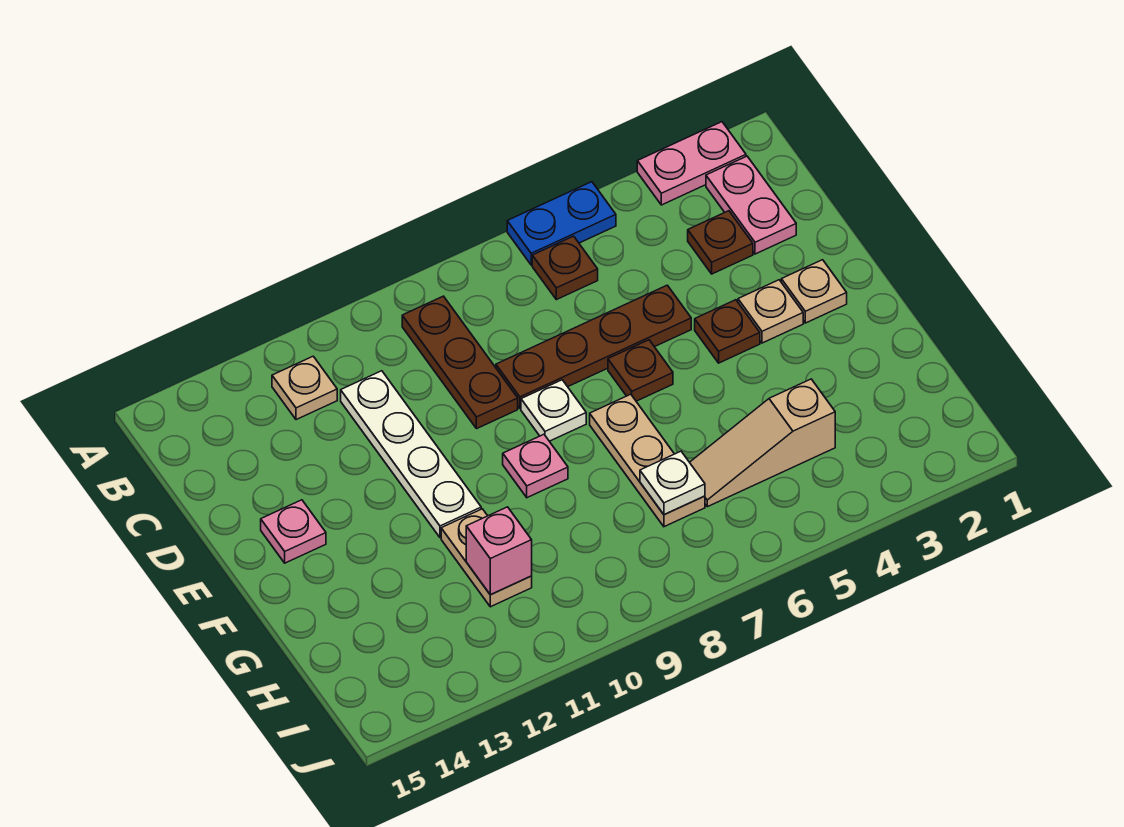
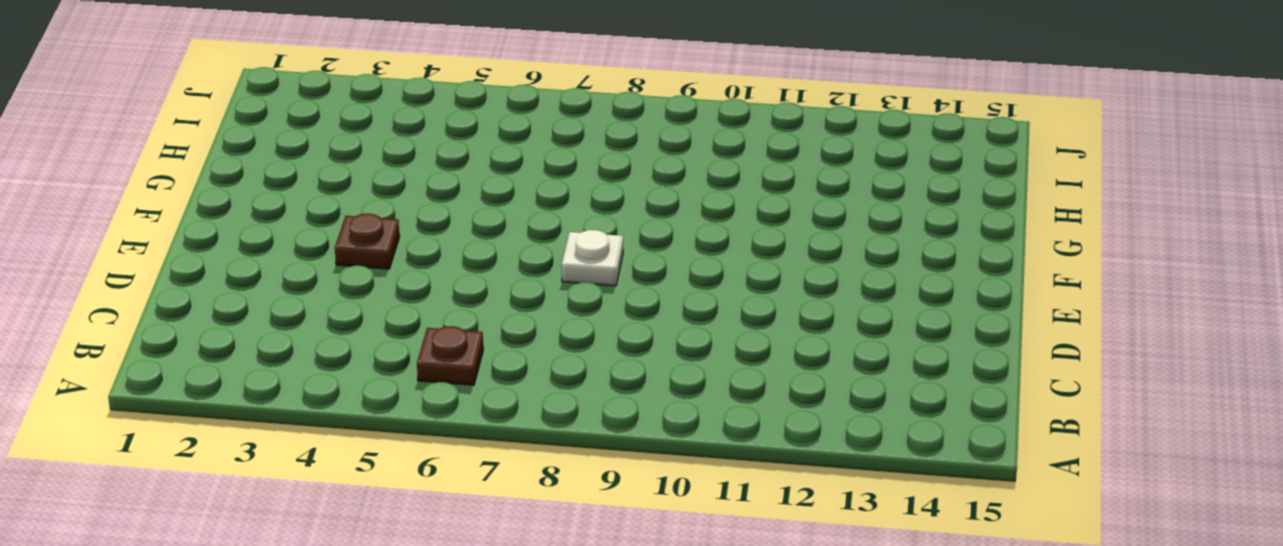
none -> pink plate A2:A3 level 1
none -> blue plate A5:A6 level 1
none -> pink plate B2:C2 level 1

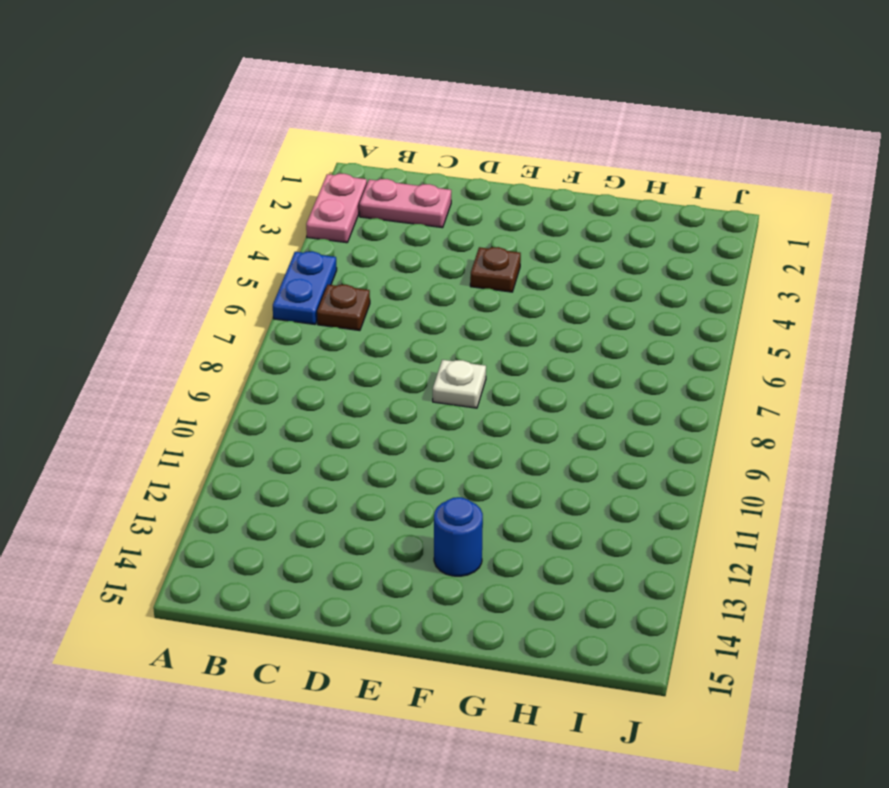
blue round brick F13 level 1 -> none
none -> brown plate B9:D9 level 1
none -> tan plate B12 level 1
none -> brown plate C3 level 1

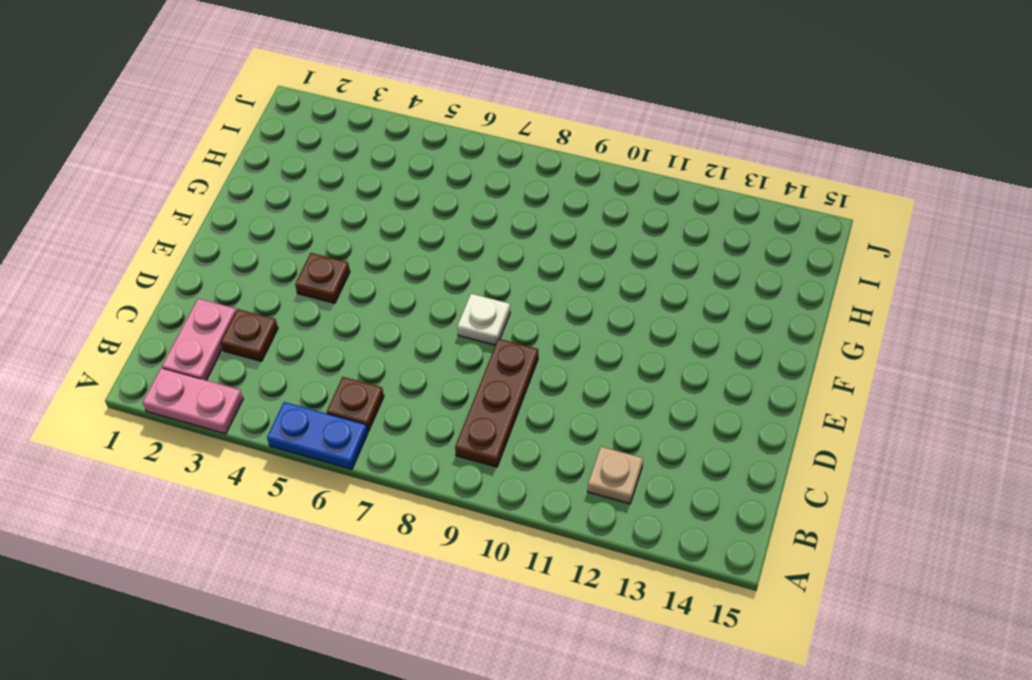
none -> white plate C11:F11 level 1
none -> brown plate D5:D8 level 1
none -> tan plate E2 level 1

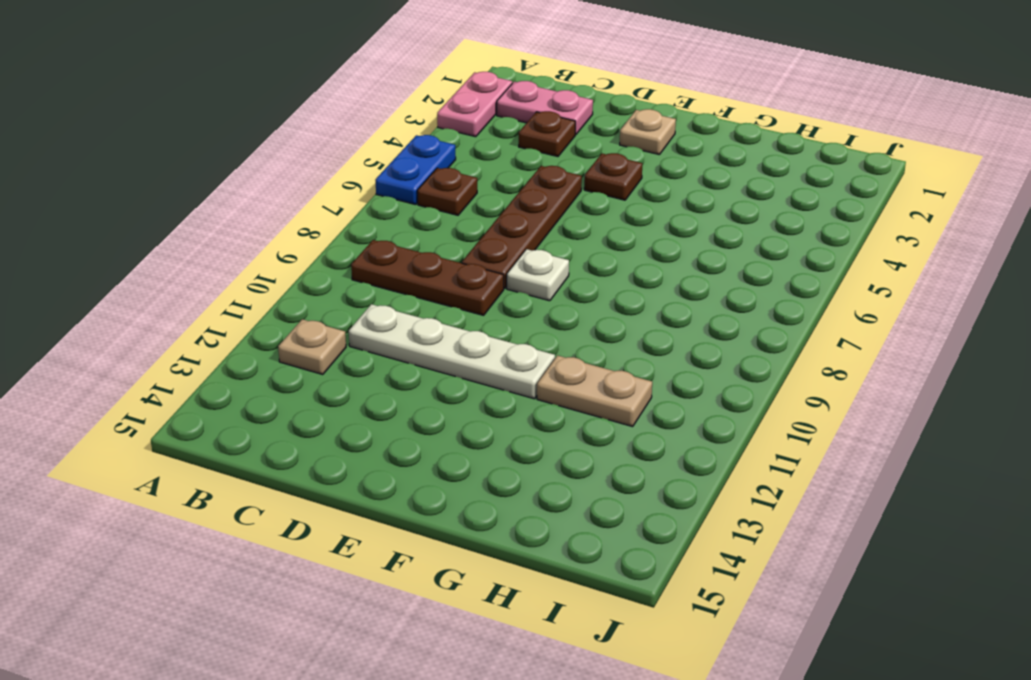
none -> tan plate E3 level 1
none -> brown plate E6 level 1
none -> pink plate E14 level 1

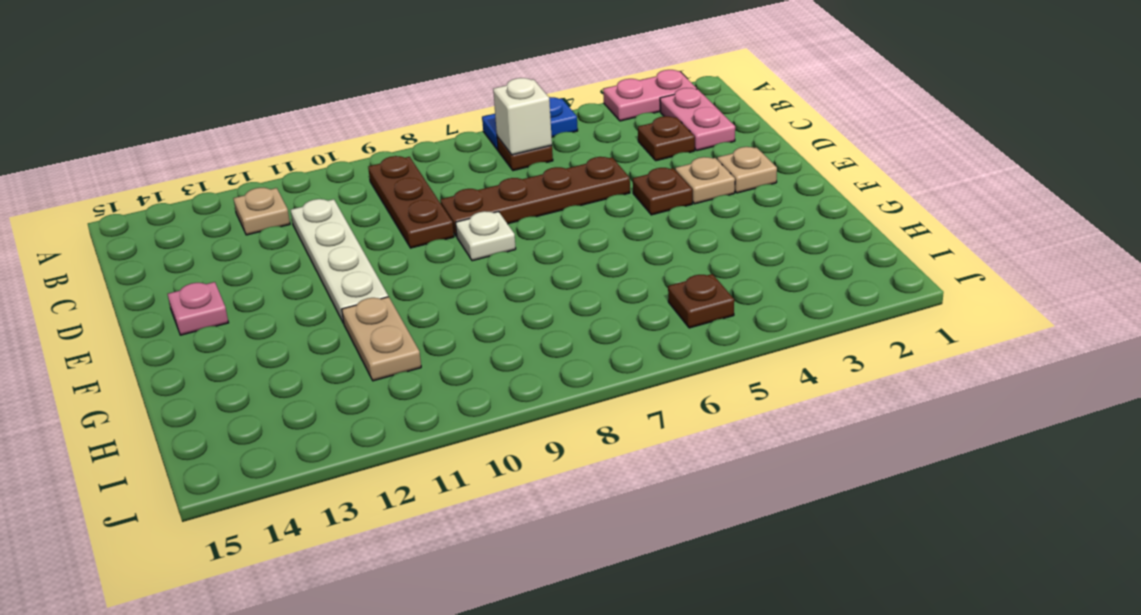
white brick B6 level 2 -> none
brown plate I5 level 1 -> brown plate E6 level 1
none -> tan plate F7:H7 level 1
none -> pink plate F9 level 1
none -> tan slope H4:H6 level 1 top 4

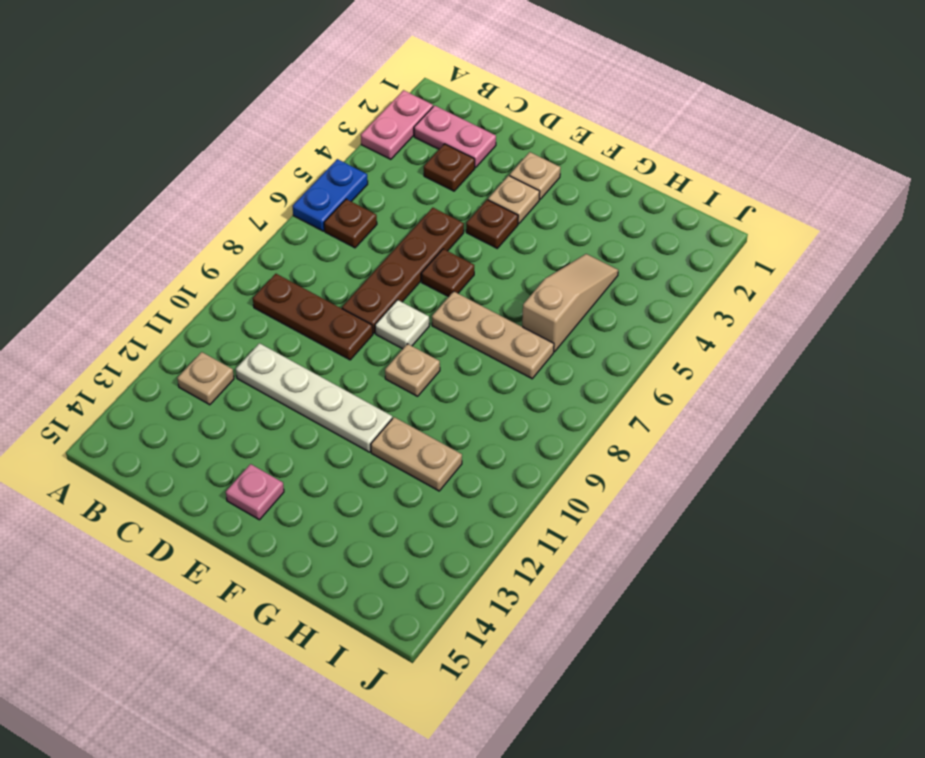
tan plate F9 level 1 -> pink plate F9 level 1
tan slope H4:H6 level 1 top 6 -> tan slope H4:H6 level 1 top 4
none -> white plate H7 level 2
none -> pink brick H11 level 2

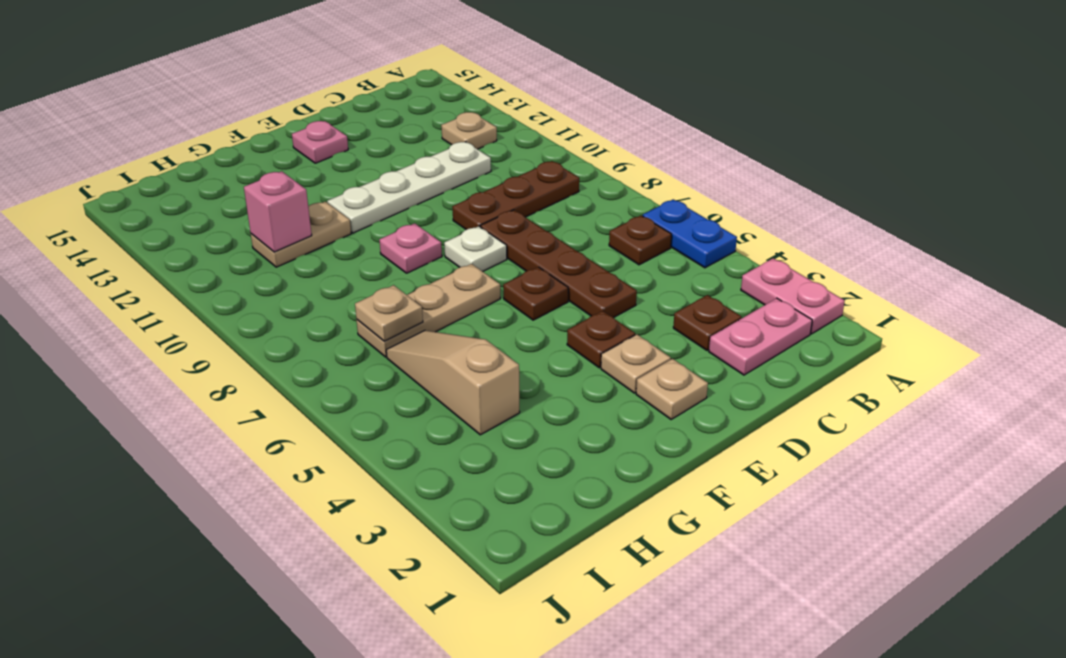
tan plate H7 level 2 -> white plate H7 level 2

